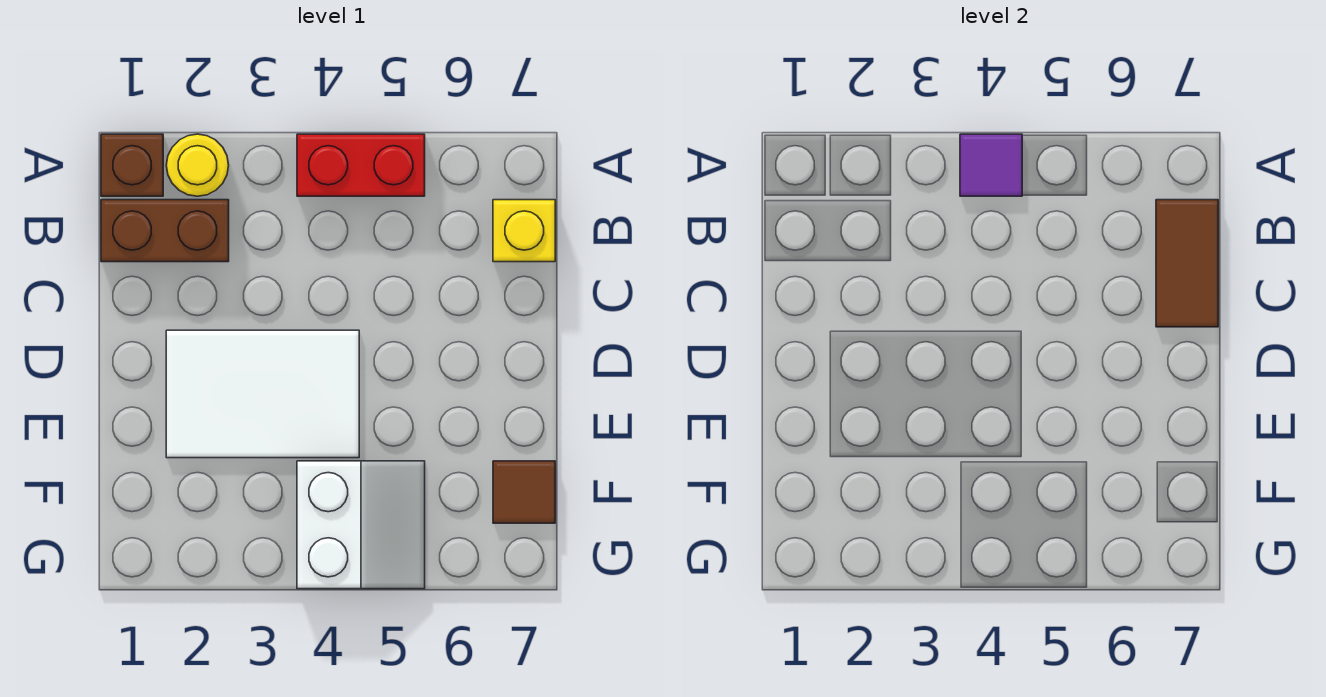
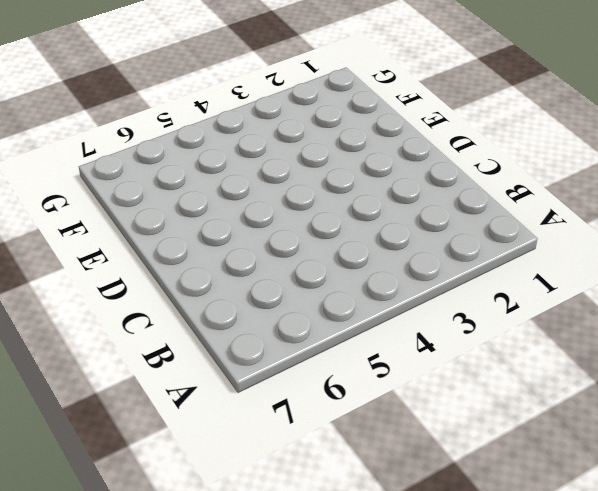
none -> brown brick A1 level 1
none -> yellow round brick A2 level 1

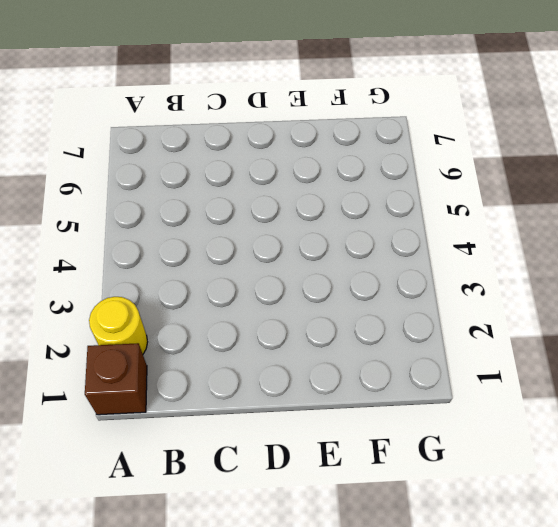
none -> red brick A4:A5 level 1
none -> brown brick B1:B2 level 1

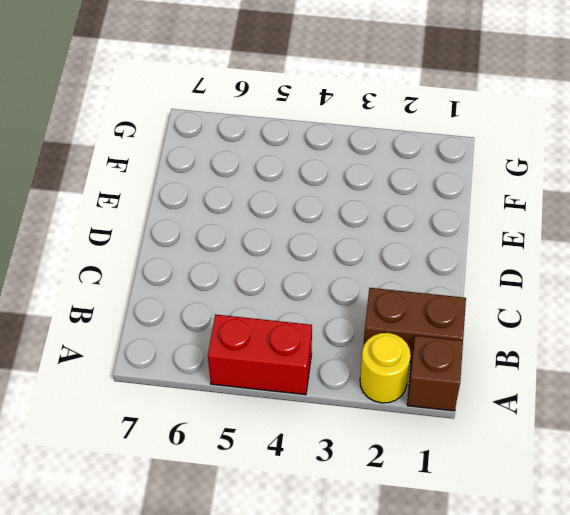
none -> yellow brick B7 level 1
none -> white tile D2:E4 level 1

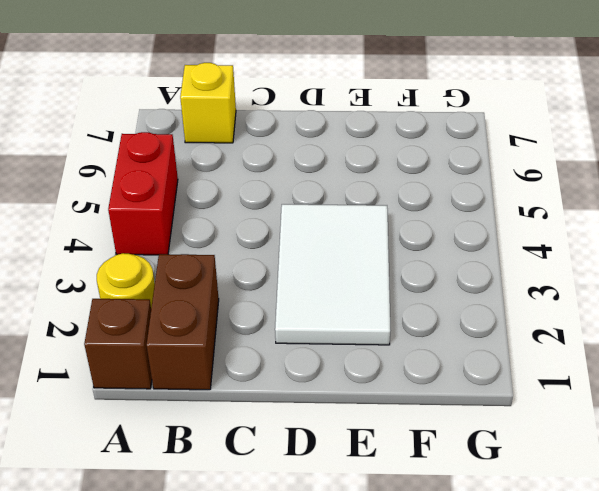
none -> white slope F4:G5 level 1 top 4
none -> brown tile F7 level 1

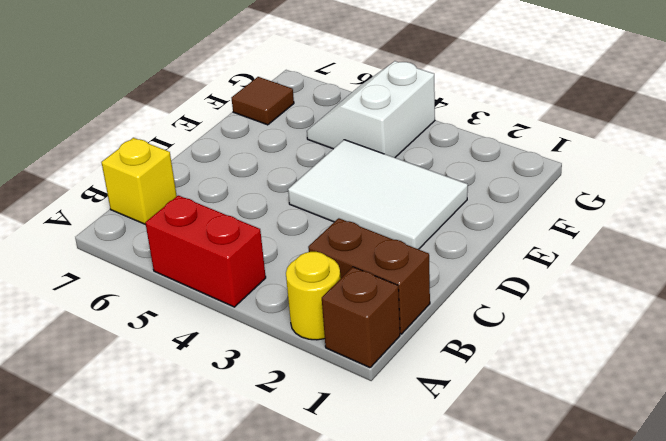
none -> purple tile A4 level 2
none -> brown tile B7:C7 level 2

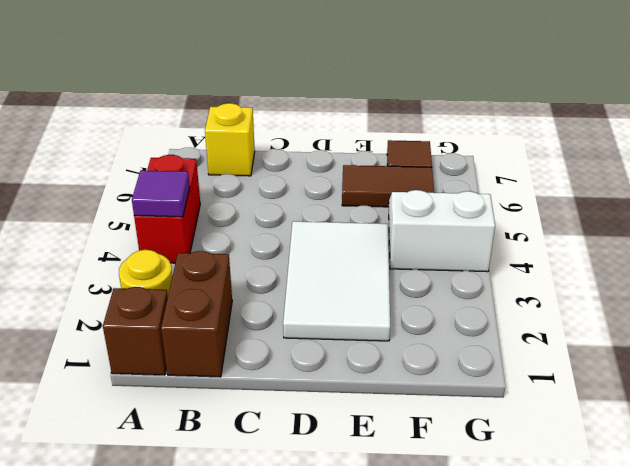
brown tile E6:F6 level 1 -> brown tile B7:C7 level 2

